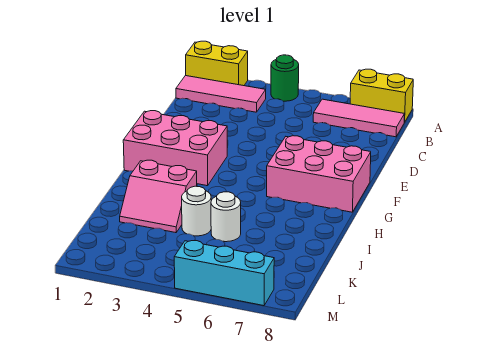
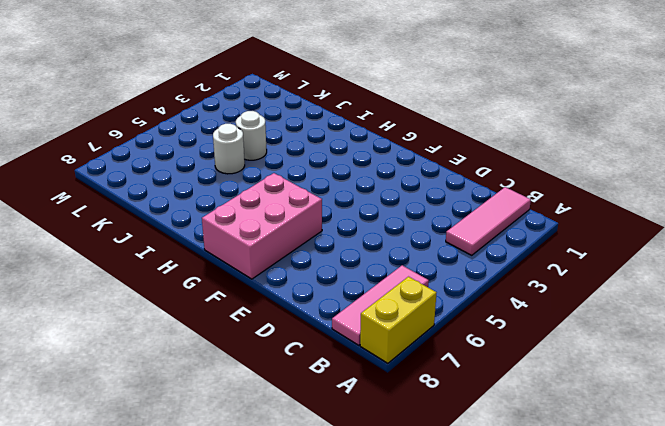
none -> yellow brick A1:A2 level 1
none -> green round brick A4 level 1

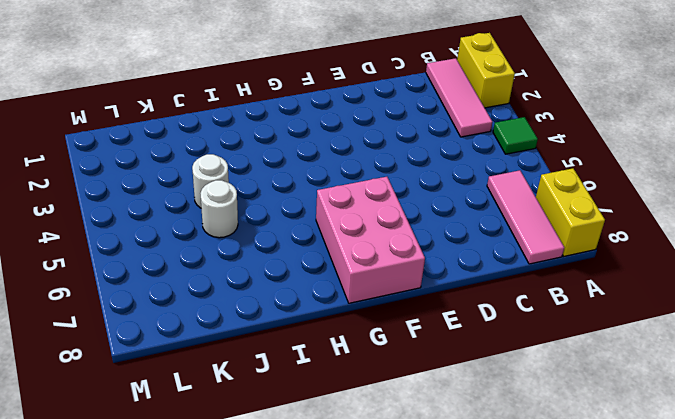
green tile A4 level 1 -> green round brick A4 level 1
none -> pink brick F1:G3 level 1
none -> pink slope I2:J3 level 1 top I

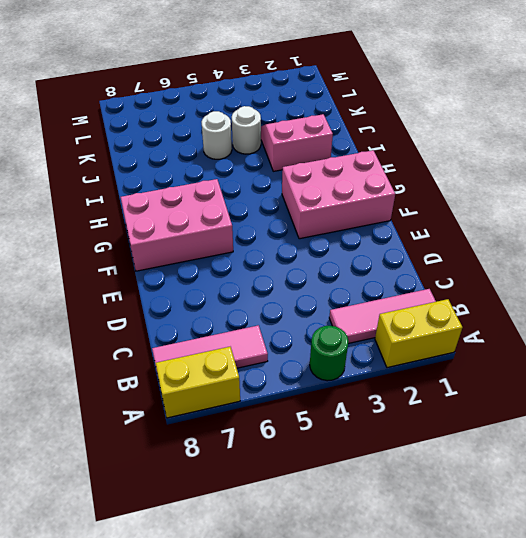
none -> cyan brick M5:M7 level 1

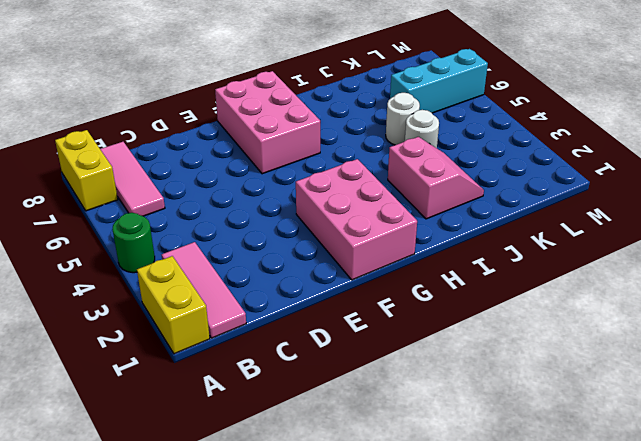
cyan brick K6:M6 level 1 -> cyan brick M5:M7 level 1

